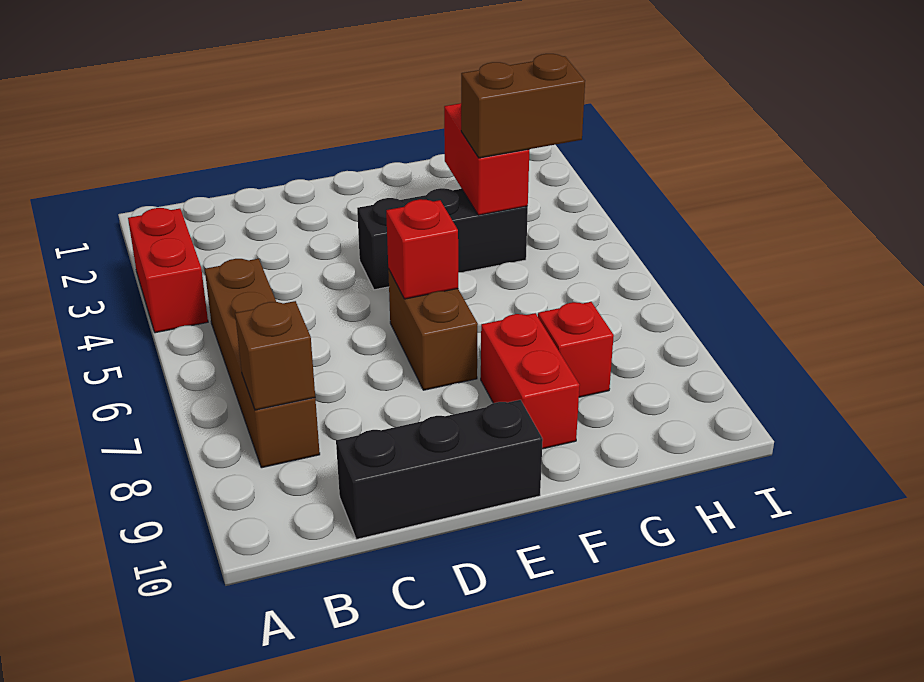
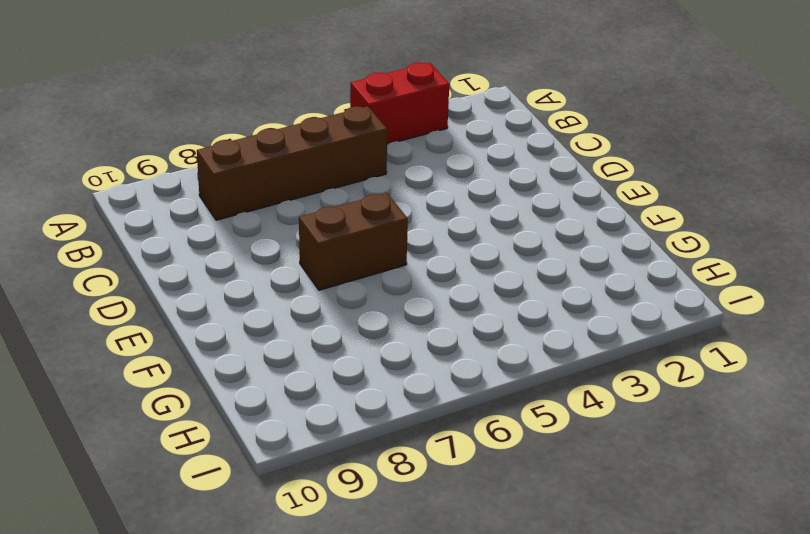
none -> black brick C10:E10 level 1
none -> black brick E4:G4 level 1

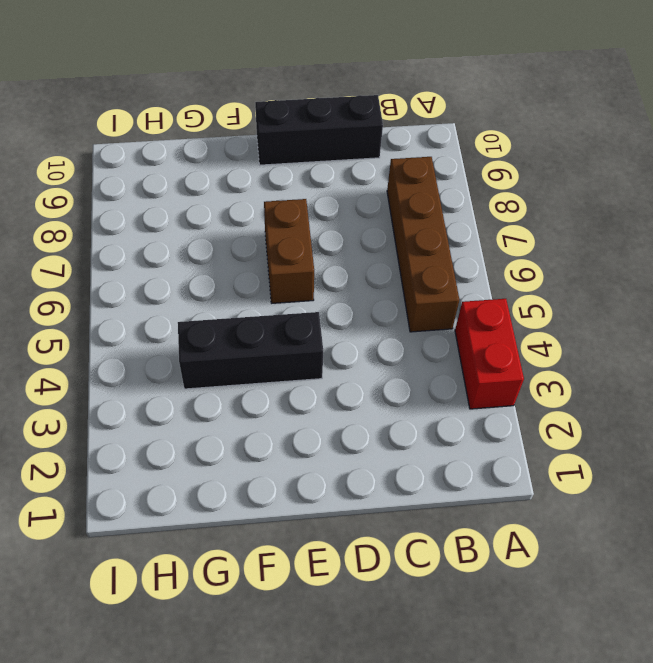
none -> red brick F8:F9 level 1
none -> red brick G8 level 1

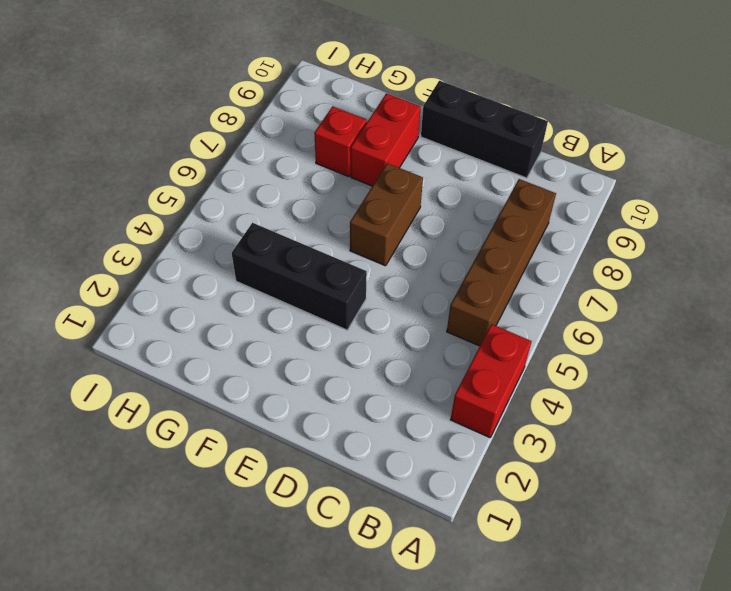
none -> brown brick B8 level 2
none -> red brick E6 level 2

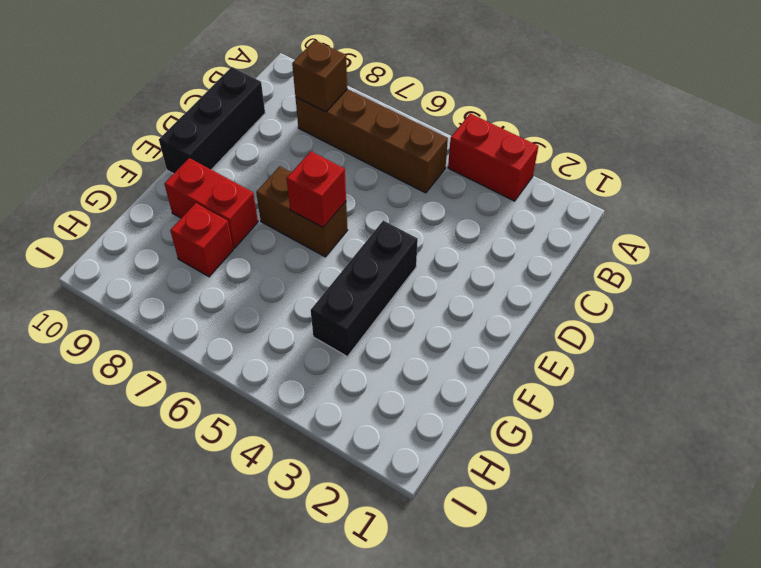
none -> red brick G3:G4 level 2
none -> brown brick G4:H4 level 3

